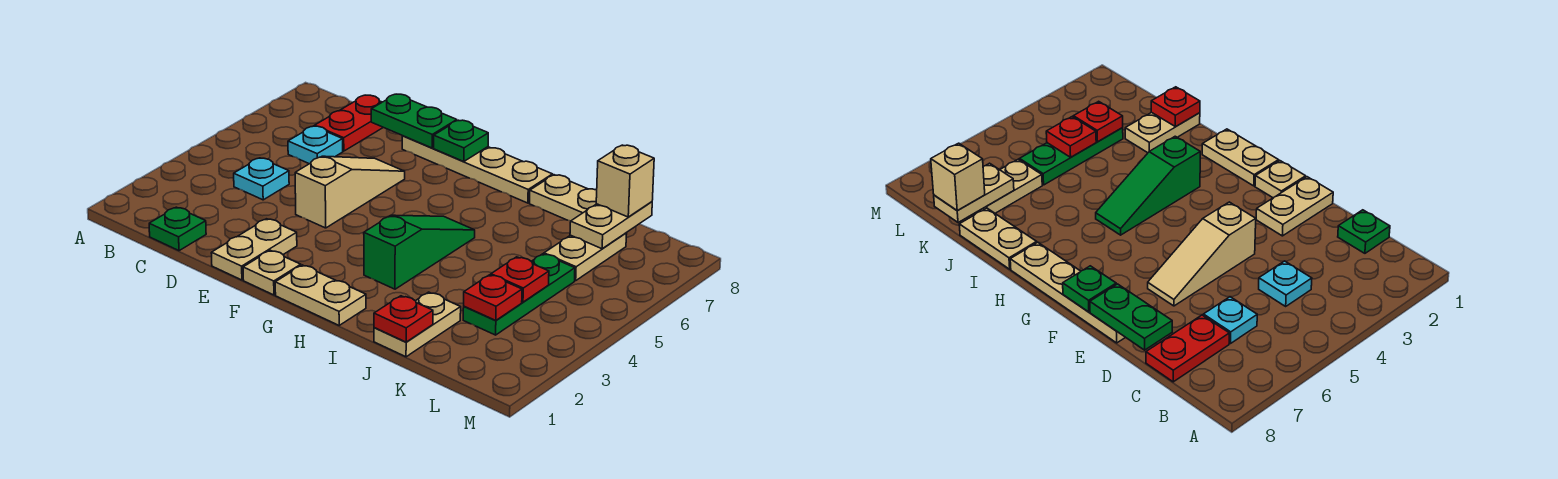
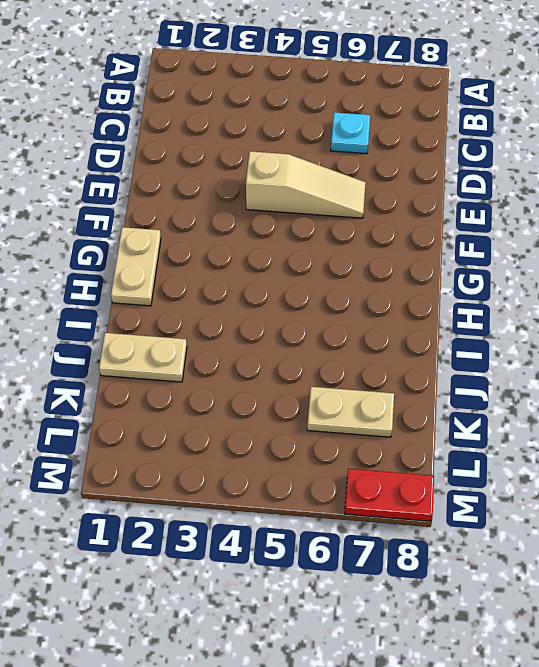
red plate M7:M8 level 1 -> red plate C7:C8 level 1
none -> green plate C1 level 1
none -> cyan plate C4 level 1
none -> tan plate E1:E2 level 1

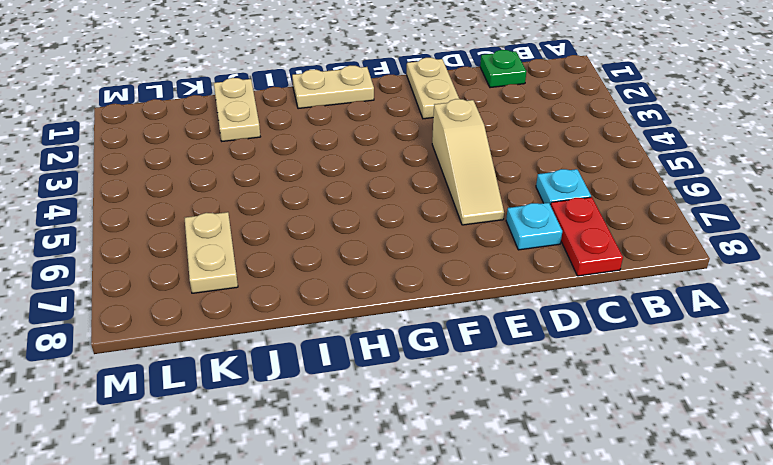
cyan plate D7 level 1 -> cyan plate C4 level 1
none -> tan plate E8:H8 level 1
none -> tan plate F1 level 1
none -> green slope H3:H5 level 1 top 3

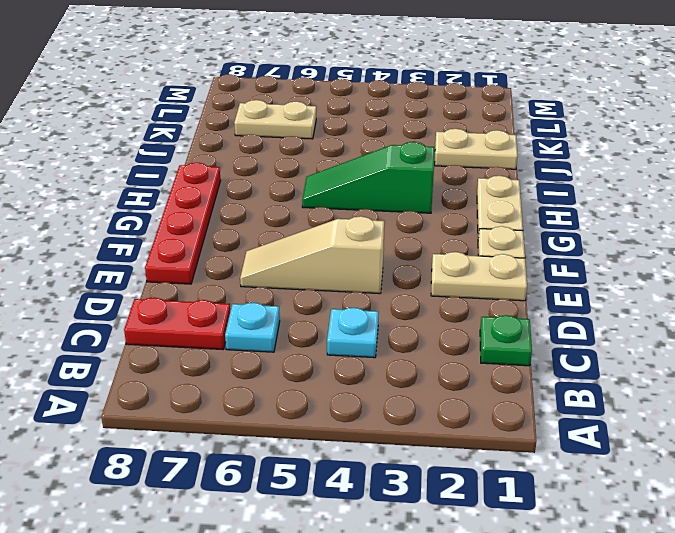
red plate E8:H8 level 1 -> tan plate E8:H8 level 1
none -> tan plate I8:J8 level 1
none -> green plate K3:K5 level 1
none -> green plate D8:E8 level 2

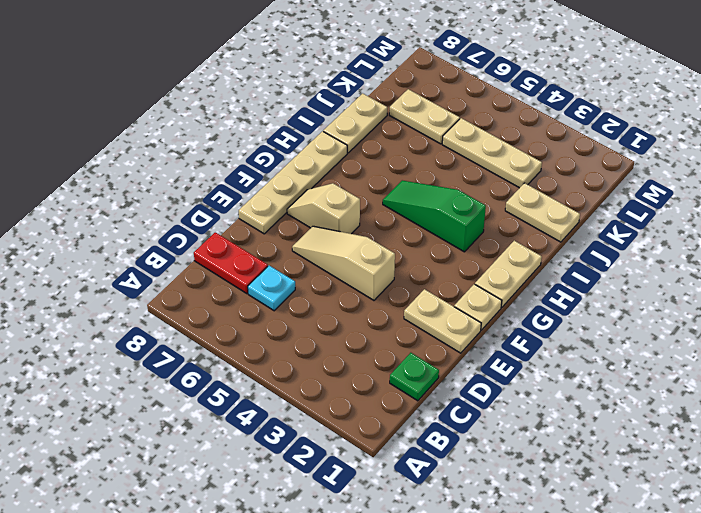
tan slope F6:F7 level 1 top 6 -> none
tan plate K3:K5 level 1 -> green plate K3:K5 level 1
none -> cyan plate C4 level 1
none -> green plate D8:E8 level 2
none -> green plate F8 level 2

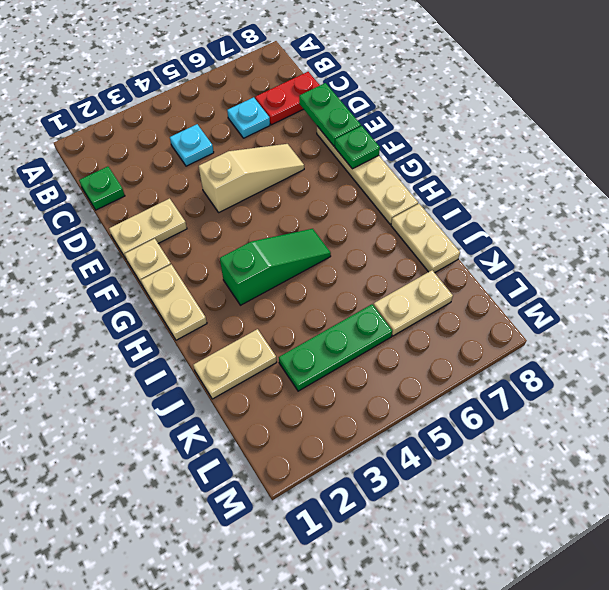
none -> red plate J1 level 2
none -> red plate K3 level 2
none -> red plate K4 level 2

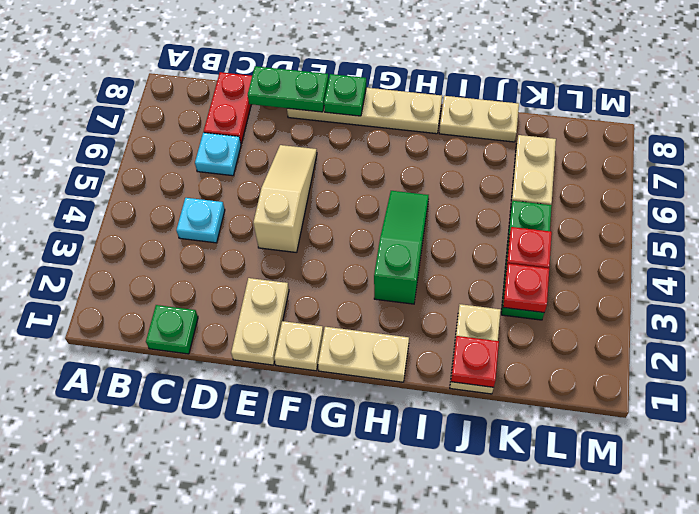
none -> tan plate K7:K8 level 2
none -> tan brick K8 level 3

